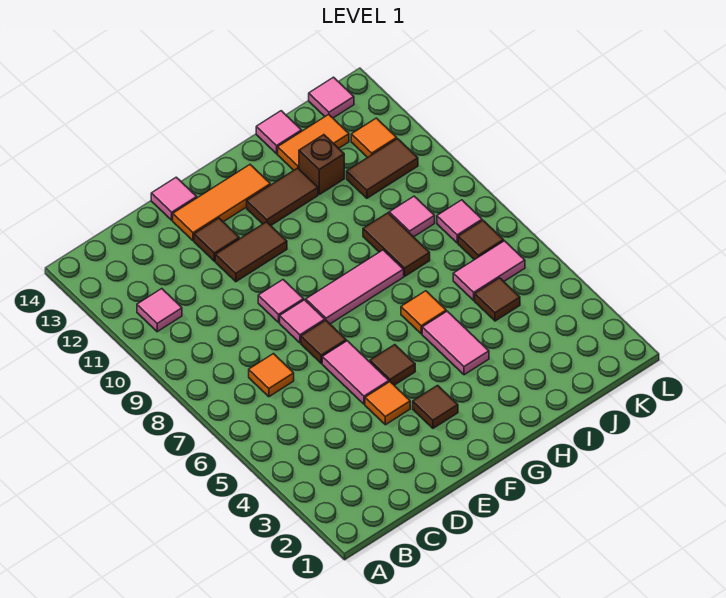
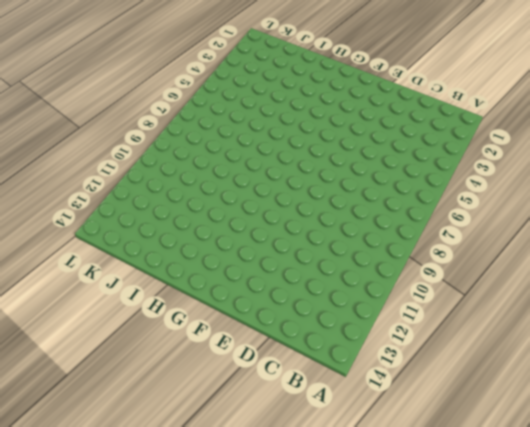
none -> pink tile B11 level 1
none -> orange tile C7 level 1
none -> orange tile E4 level 1

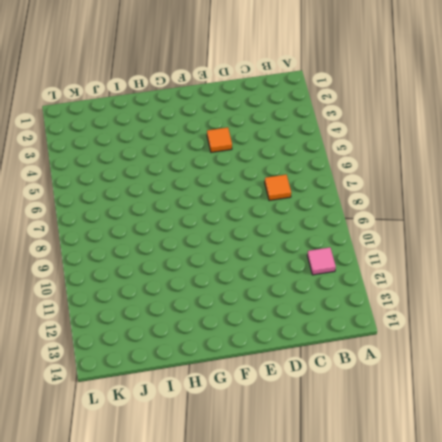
none -> pink tile E5:E6 level 1
none -> brown tile E7 level 1
none -> pink tile E8 level 1

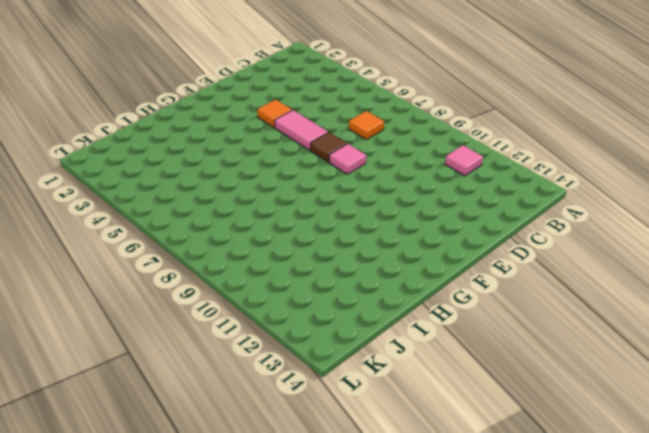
none -> pink tile E9 level 1
none -> brown tile E11:F11 level 1
none -> brown tile E12 level 1

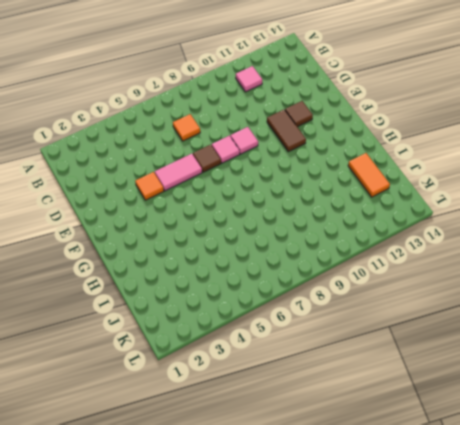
none -> orange tile E13:G13 level 1
none -> pink tile E14 level 1
none -> brown tile F3 level 1

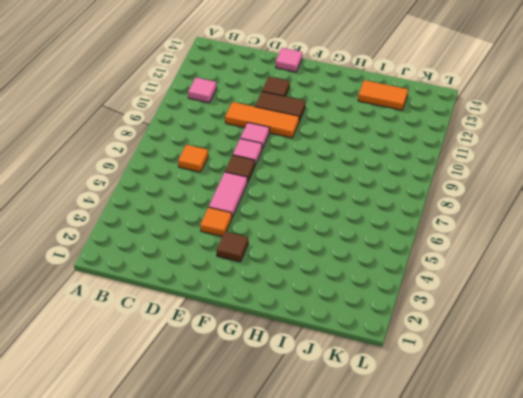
orange tile D10:F10 level 1 -> orange tile E13:G13 level 1
none -> brown tile F5 level 1
none -> pink tile F8:H8 level 1
none -> brown tile G12:H12 level 1

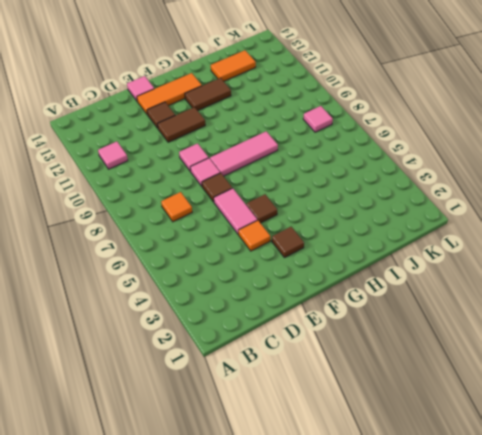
none -> pink tile H4:H5 level 1
none -> orange tile H6 level 1
none -> brown tile I8:I9 level 1

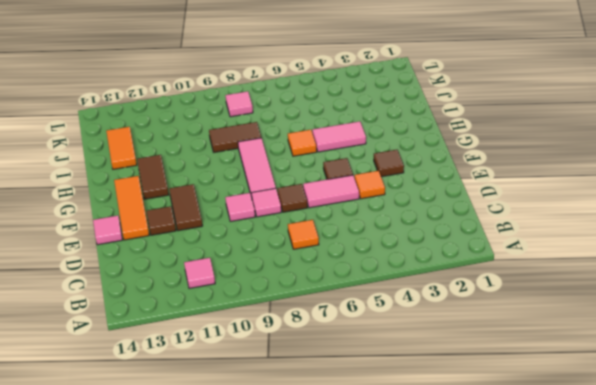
none -> brown brick I12 level 1
none -> pink tile I14 level 1
none -> brown tile J5 level 1

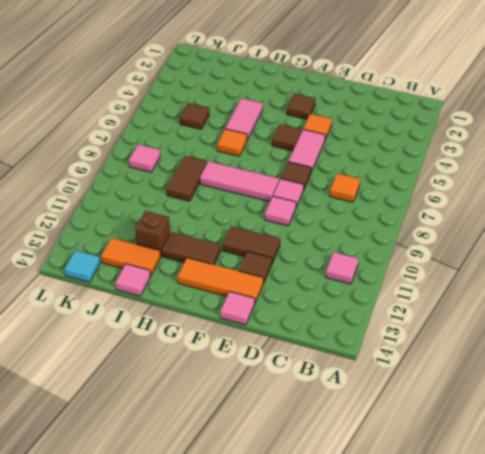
cyan tile K14 level 1 -> pink tile K14 level 1
none -> pink tile J6:K6 level 1
none -> pink tile J9 level 1
none -> brown tile J11:K11 level 1

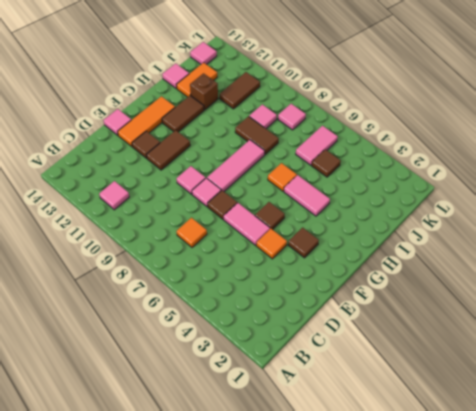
none -> brown tile K7 level 1
none -> orange tile K12 level 1

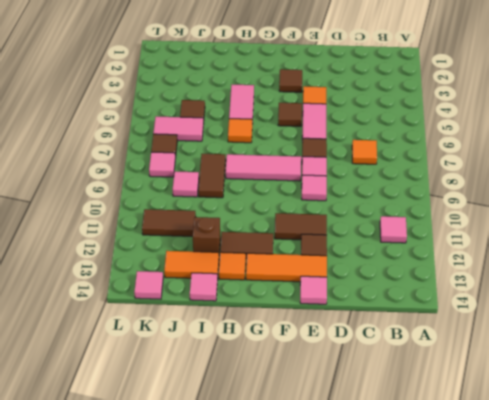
orange tile H13 level 1 -> orange tile K12 level 1

